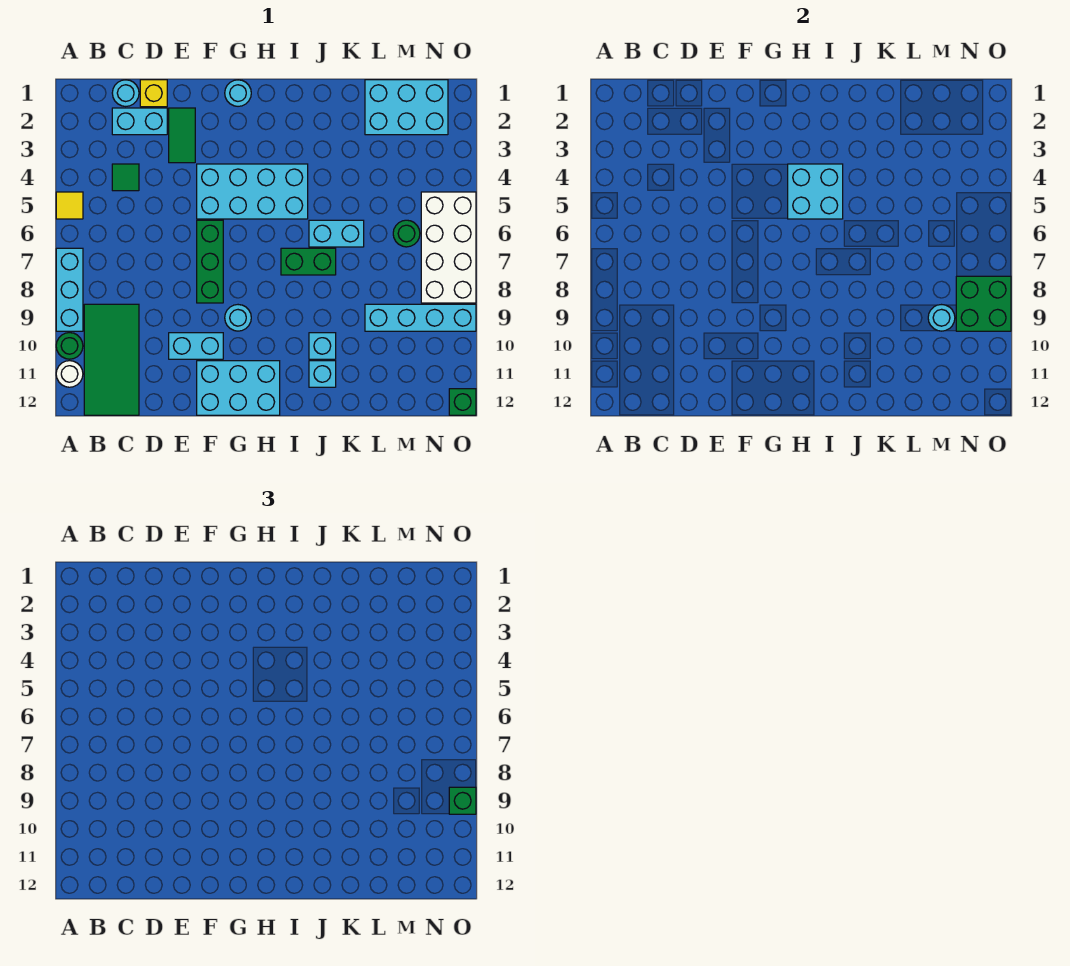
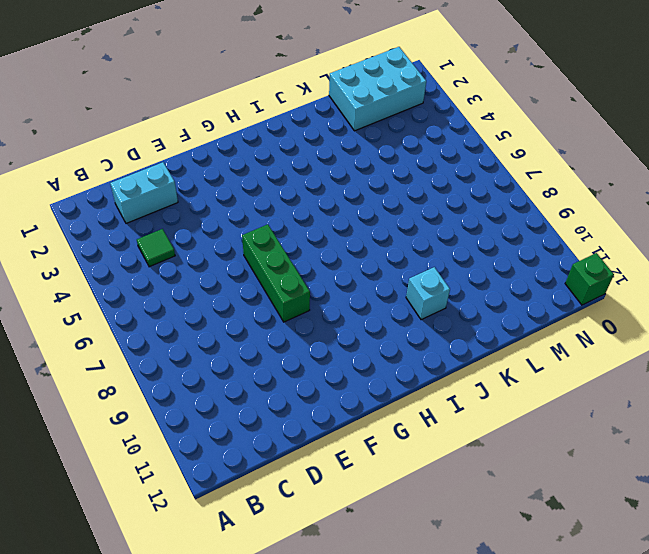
none -> yellow tile A5 level 1
none -> cyan brick A7:A9 level 1
none -> green round brick A10 level 1

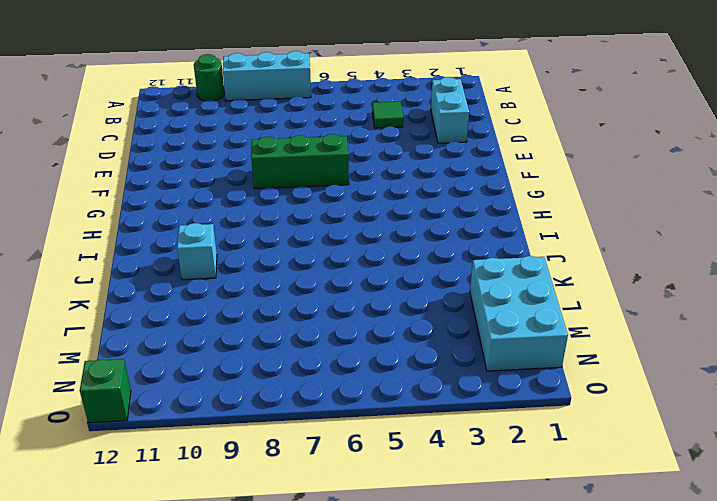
none -> yellow tile A5 level 1
none -> white round brick A11 level 1
none -> green tile B9:C12 level 1

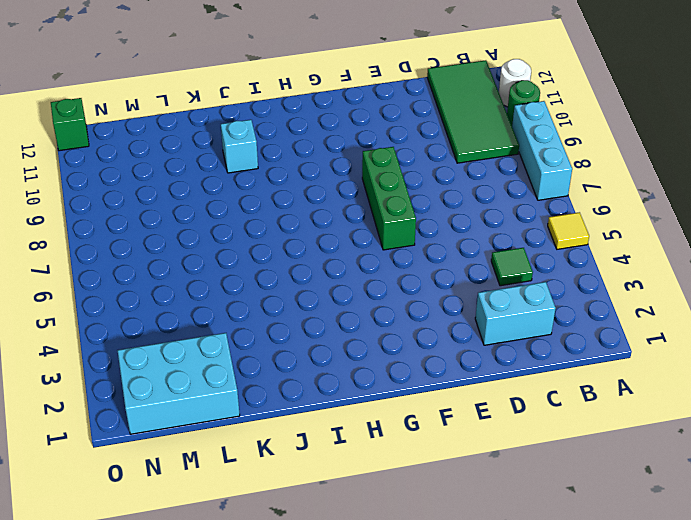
none -> cyan round brick C1 level 1
none -> yellow brick D1 level 1
none -> green tile E2:E3 level 1

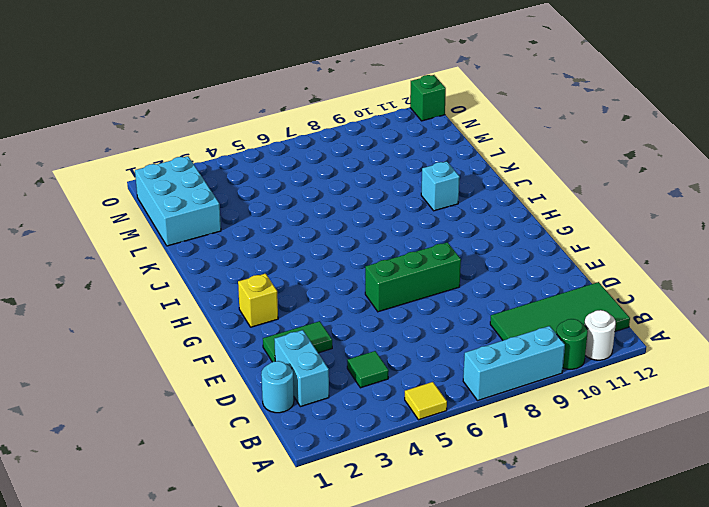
yellow brick G2 level 1 -> yellow brick D1 level 1
none -> cyan brick E10:F10 level 1
none -> cyan brick F4:I5 level 1
none -> cyan brick F11:H12 level 1

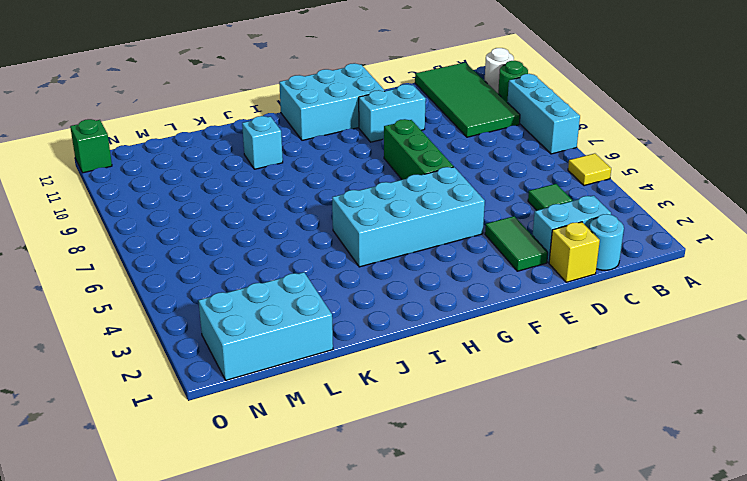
none -> cyan round brick G1 level 1
none -> cyan round brick G9 level 1
none -> green brick I7:J7 level 1

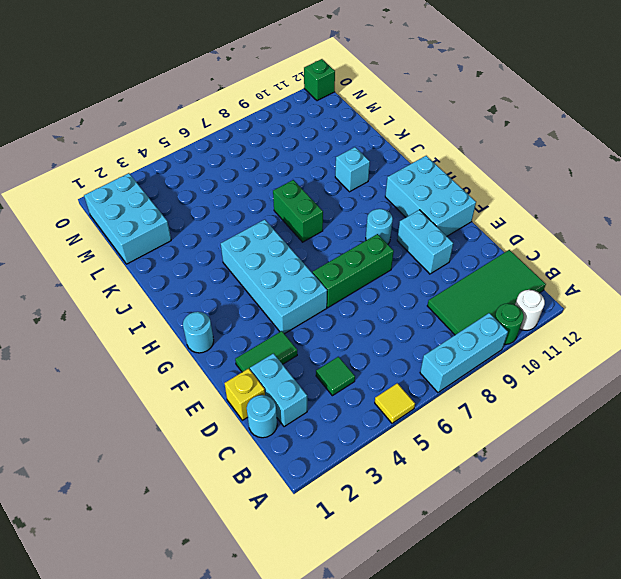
none -> cyan brick J6:K6 level 1
none -> cyan brick J11 level 1
none -> cyan brick L9:O9 level 1

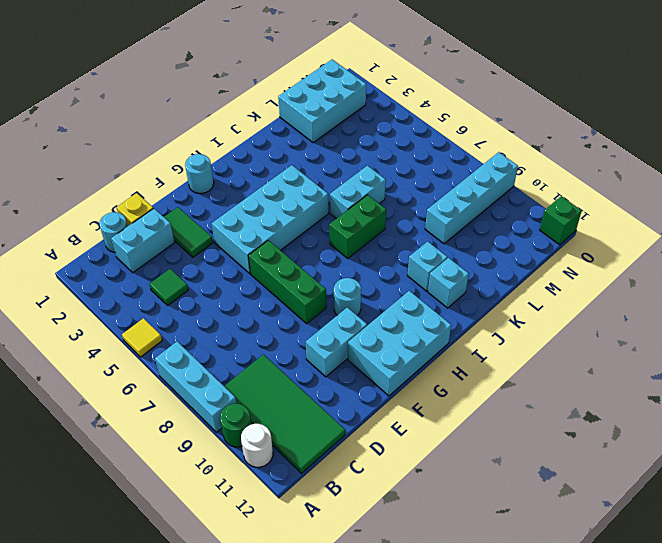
none -> green round brick M6 level 1
none -> white brick N5:O8 level 1
none -> cyan brick H4:I5 level 2

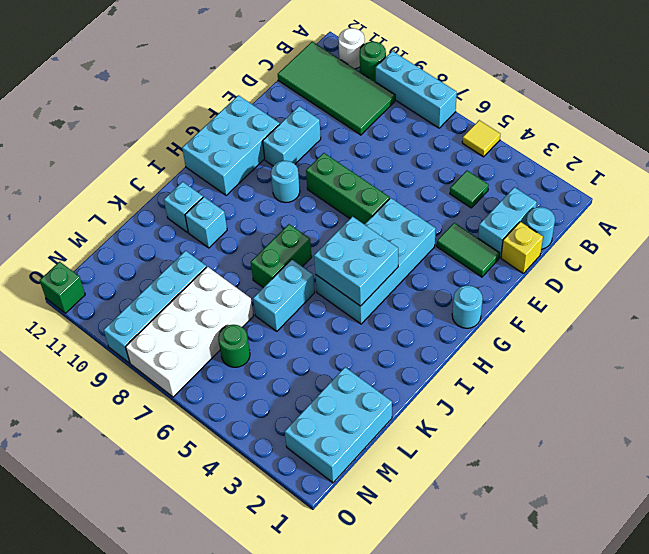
white brick L7:O8 level 1 -> white brick N5:O8 level 1
none -> cyan round brick M9 level 2
none -> green brick N8:O9 level 2
none -> green brick O9 level 3

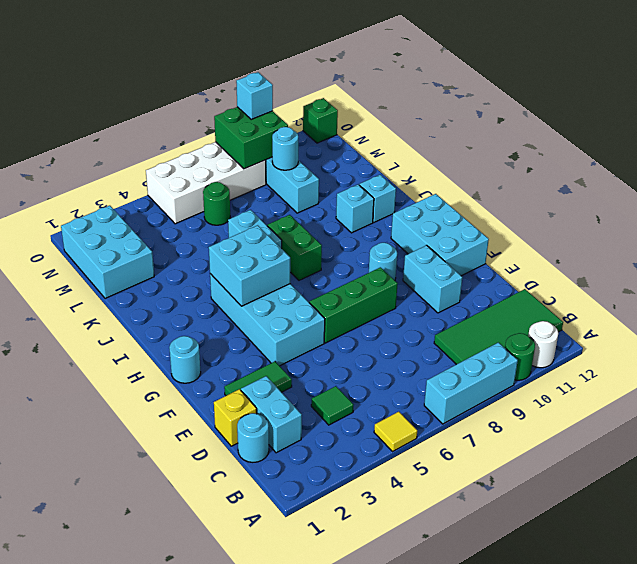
cyan brick O9 level 3 -> green brick O9 level 3

